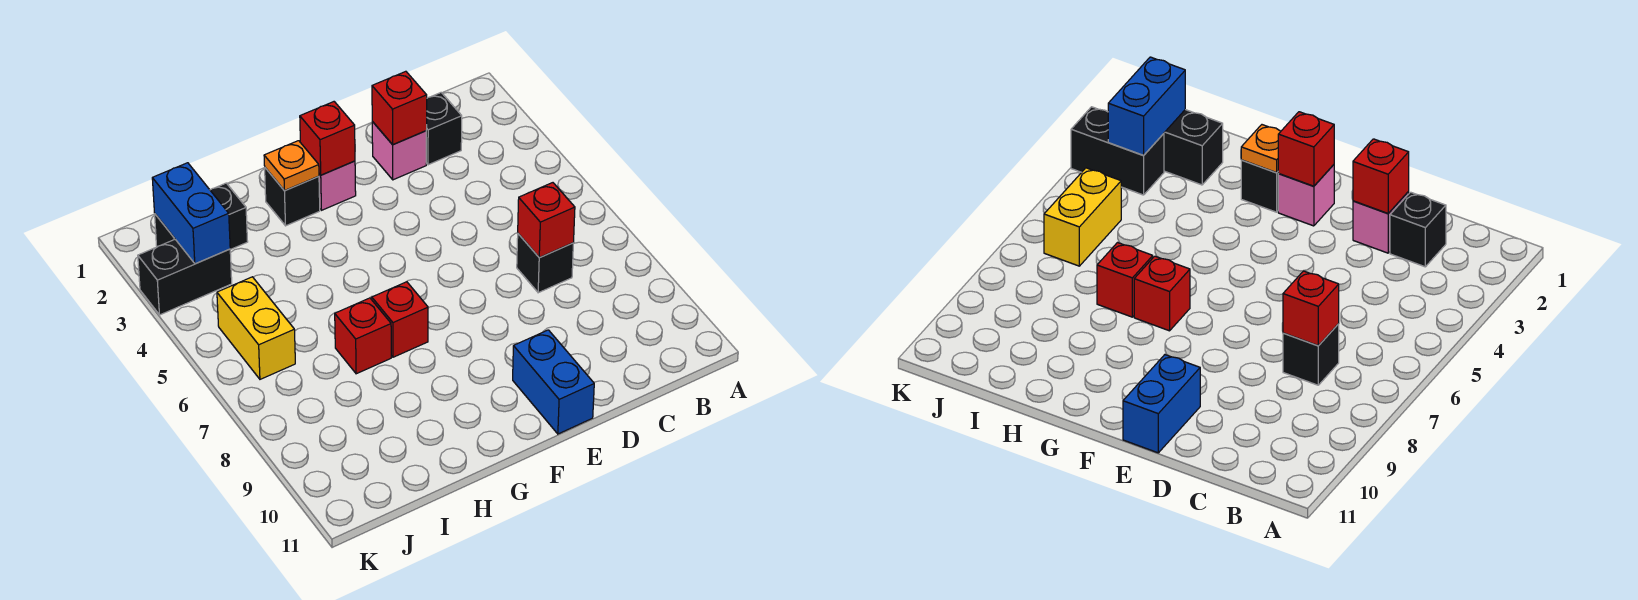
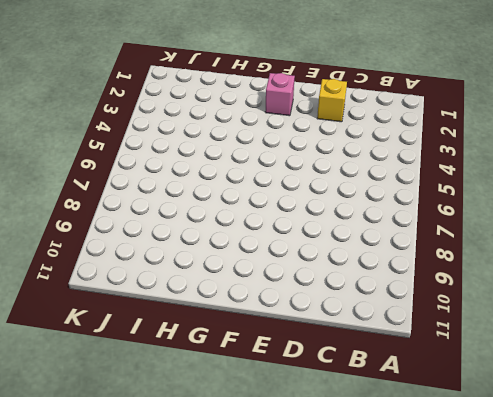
yellow brick D2 level 1 -> pink brick D2 level 1
none -> black brick C2 level 1
none -> black brick C7 level 1
none -> blue brick E10:E11 level 1

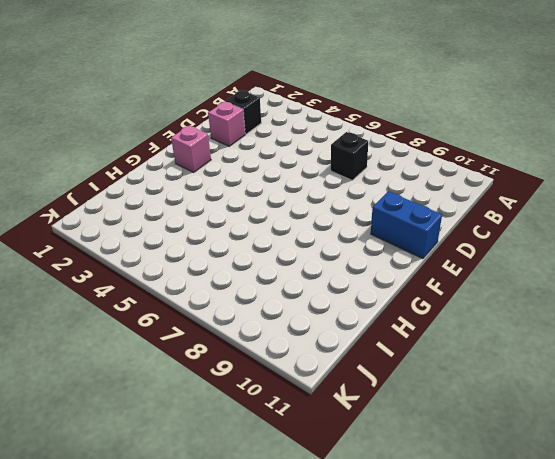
none -> black brick G2 level 1
none -> red brick G7 level 1
none -> red brick H7 level 1

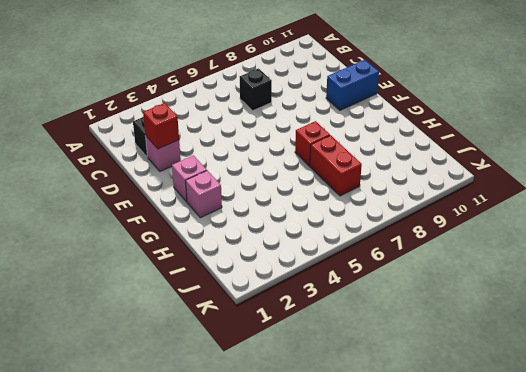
pink brick G2 level 1 -> black brick G2 level 1
red brick H7:I7 level 1 -> red brick H7 level 1
none -> black brick I2:J2 level 1
none -> black brick J3:K3 level 1
none -> yellow brick J5:J6 level 1

